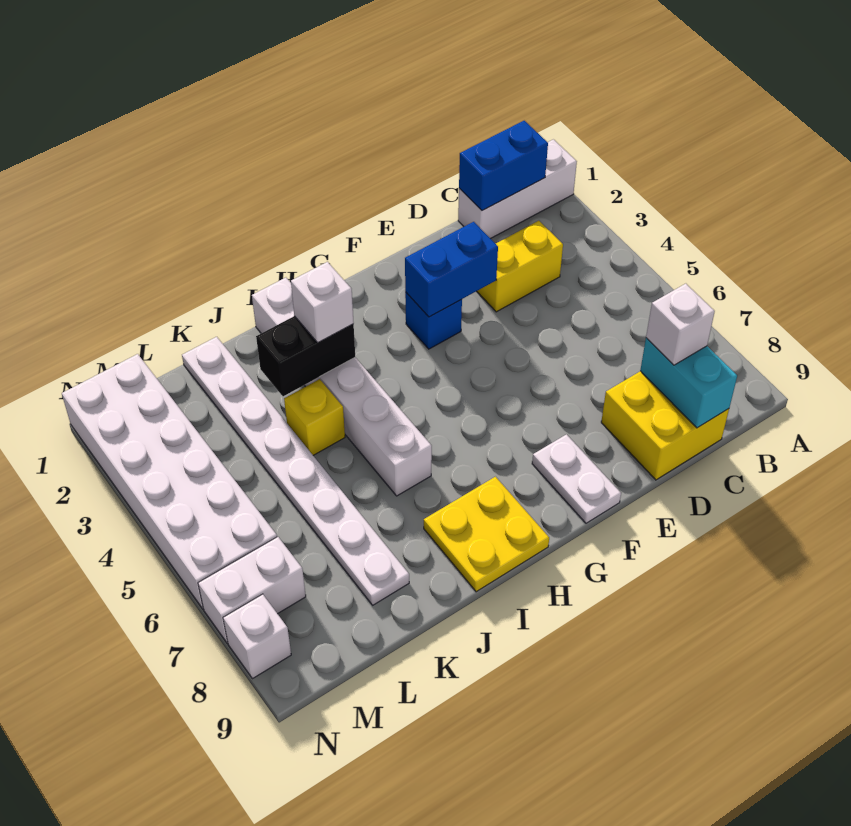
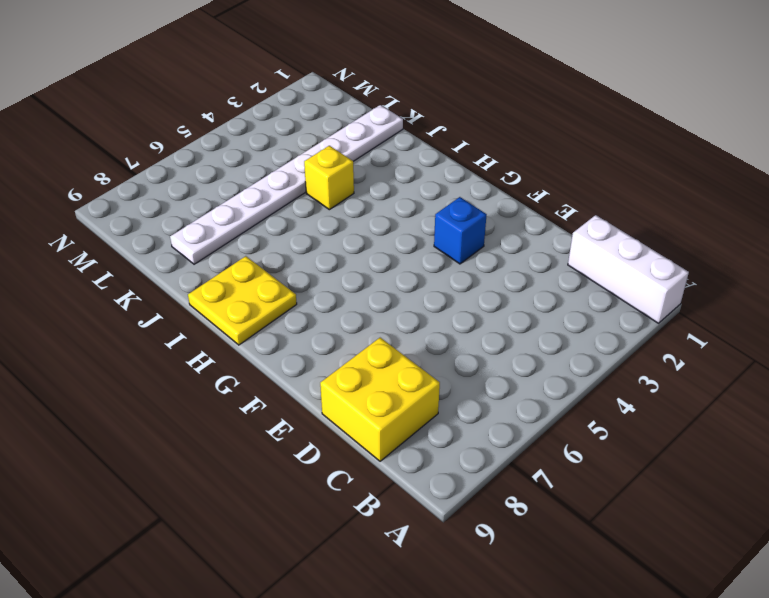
none -> yellow brick C3:D3 level 1
none -> white plate F8:F9 level 1
none -> white brick I1:I6 level 1

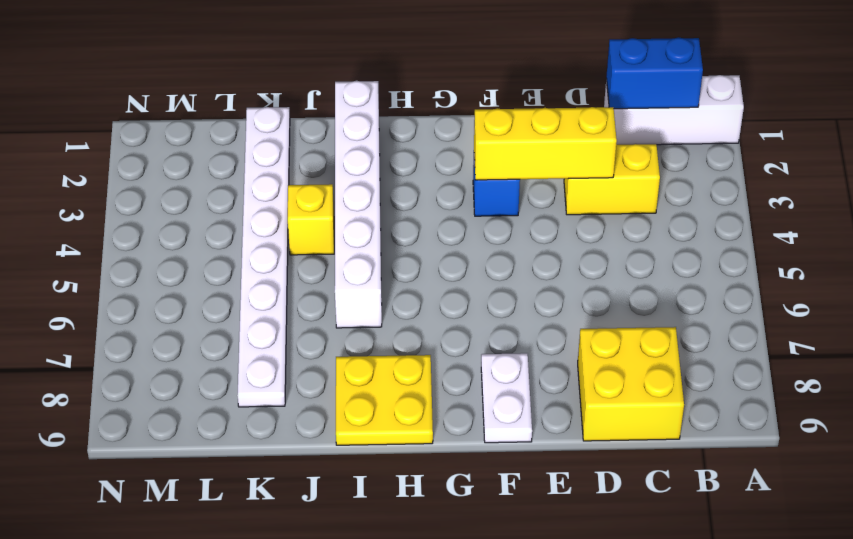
yellow brick D3:F3 level 2 -> blue brick E3:F3 level 2
none -> white brick M1:N6 level 1
none -> white brick M7:N7 level 1
none -> white brick N8 level 1

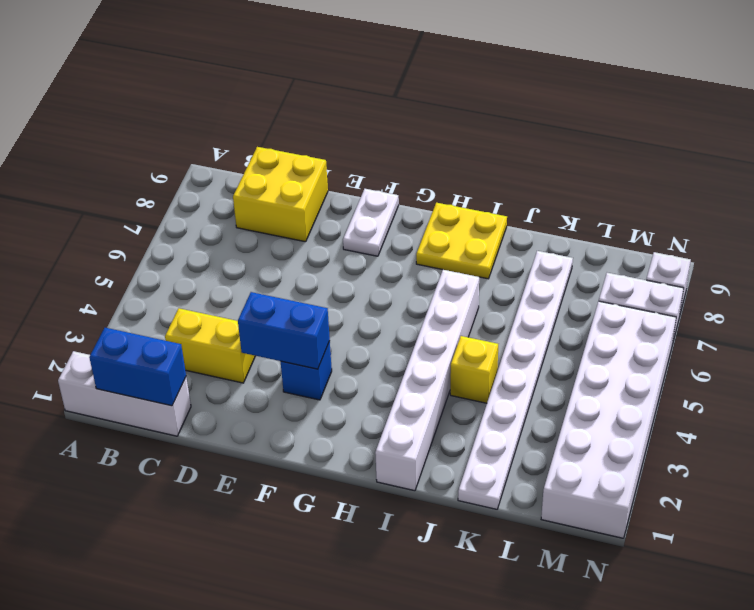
none -> cyan brick C8:C9 level 2
none -> black brick I3:J3 level 2
none -> white brick C8 level 3

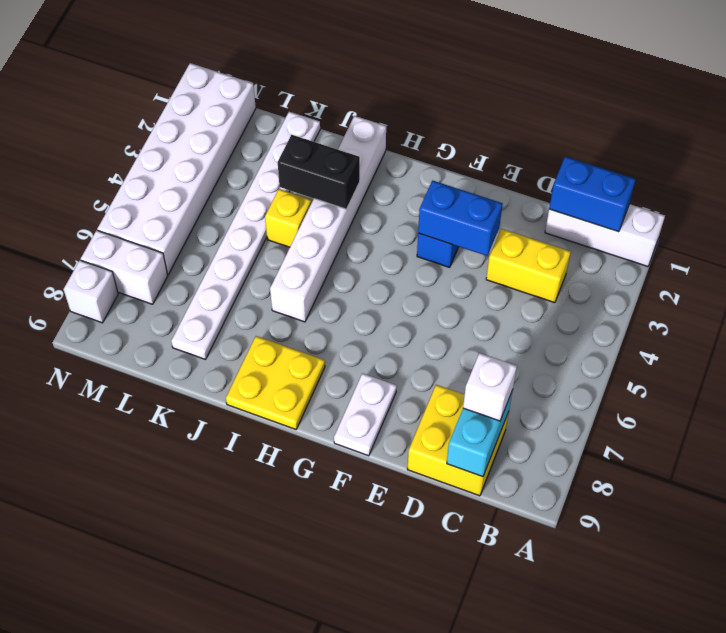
none -> white brick I3 level 3

